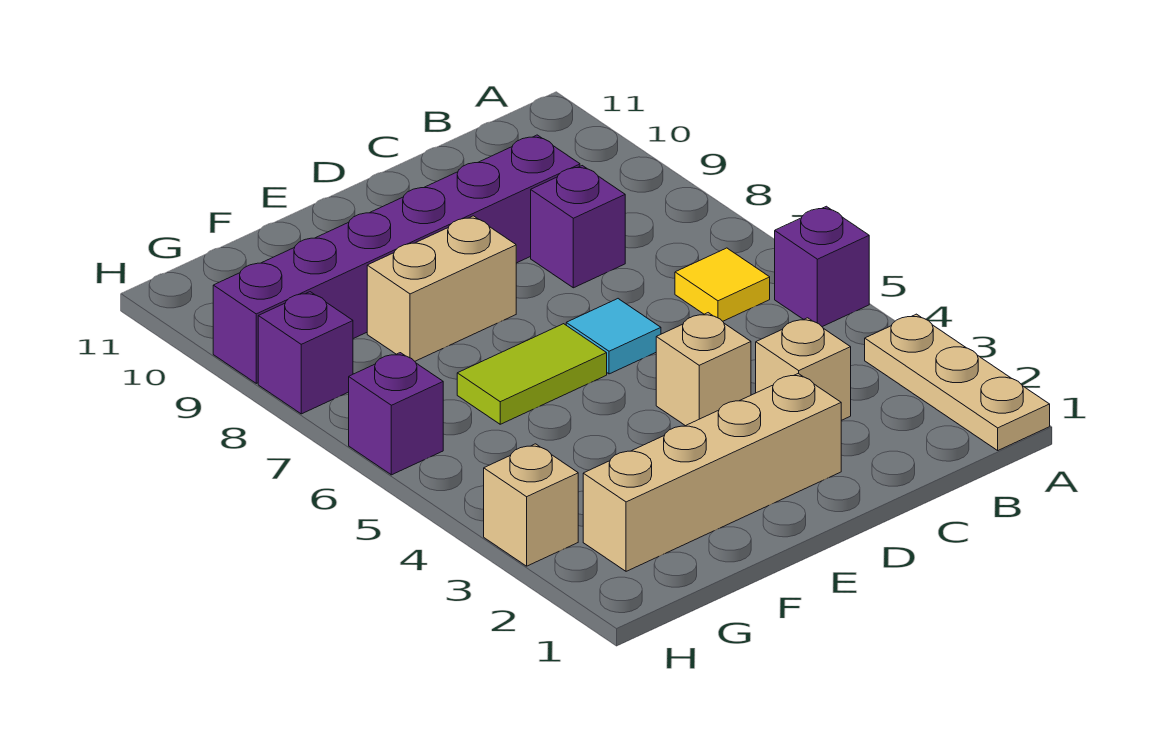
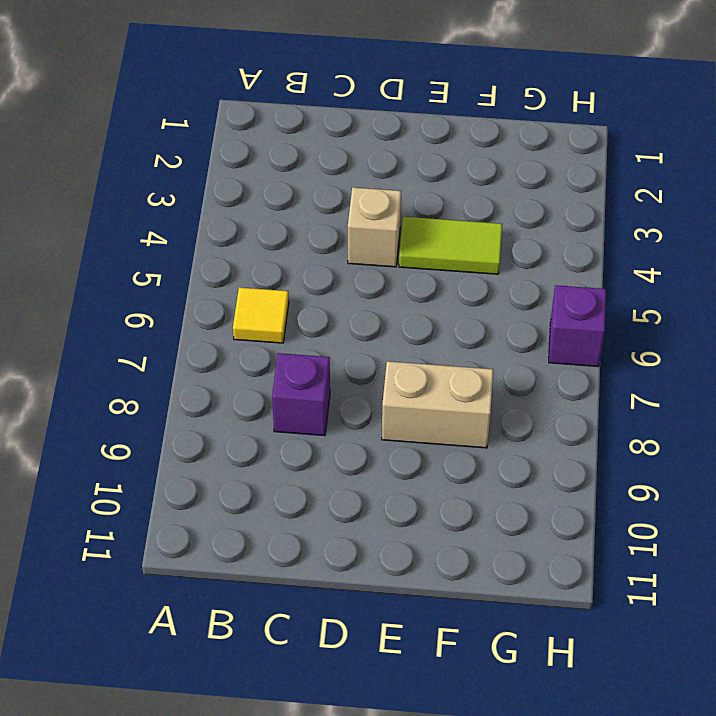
lime tile E4:F4 level 1 -> lime tile E6:F6 level 1
none -> tan plate A1:A3 level 1
none -> purple brick A5 level 1
none -> tan brick C3 level 1

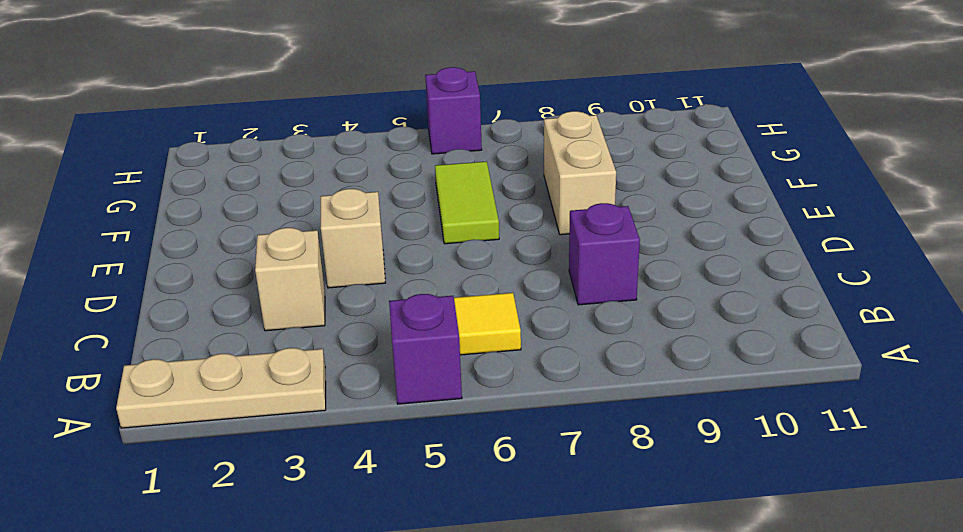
none -> purple brick C9:H9 level 1
none -> tan brick D2:G2 level 1
none -> cyan tile D6 level 1

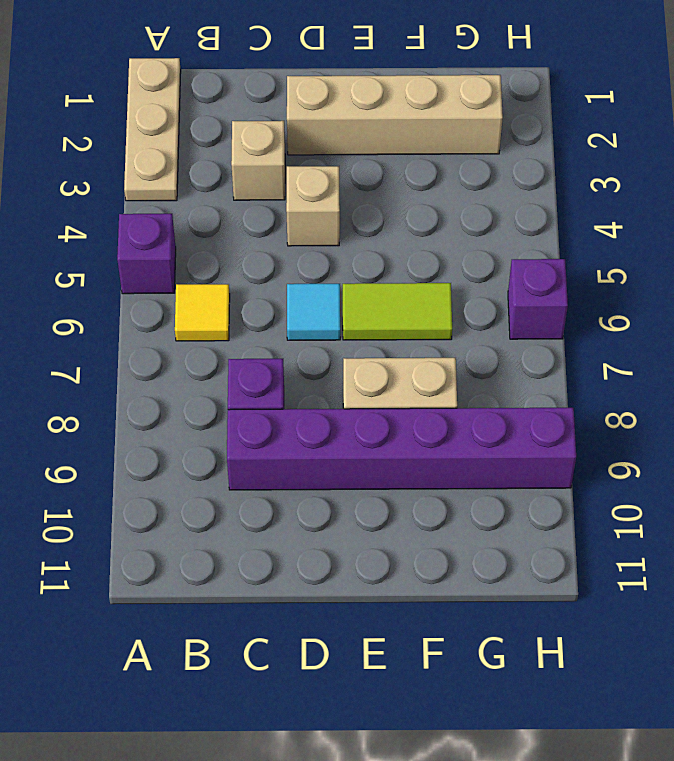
none -> tan brick H3 level 1
none -> purple brick H8 level 1

